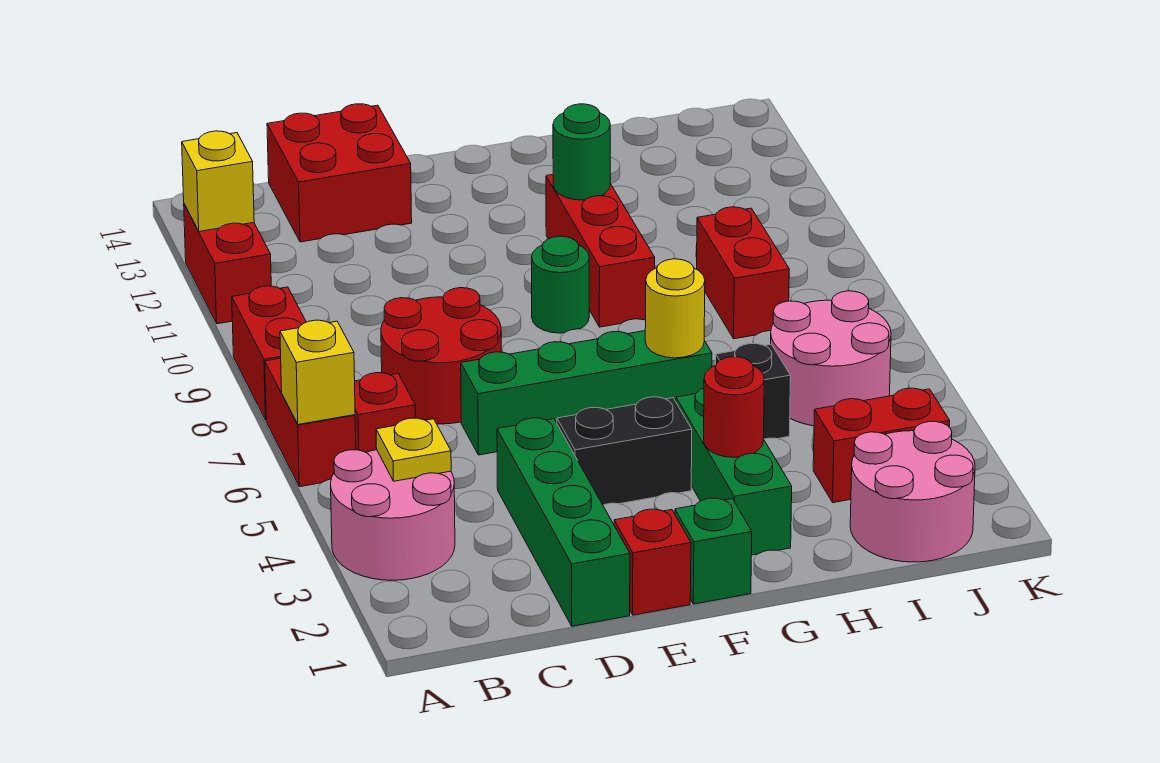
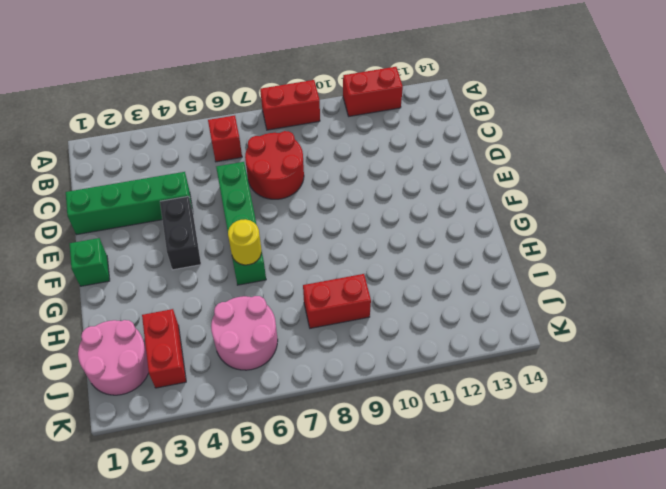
none -> pink round brick A3:B4 level 1
none -> red brick A6:A7 level 1
none -> red brick C13:D14 level 1

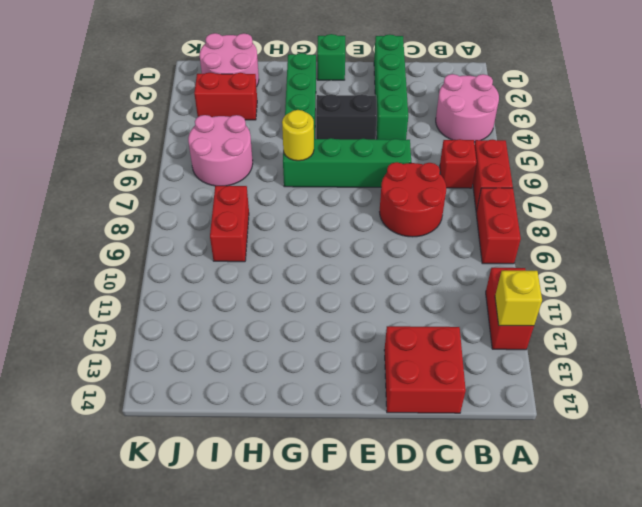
none -> red brick E1 level 1
none -> green round brick F9 level 1
none -> red brick G9:G11 level 1

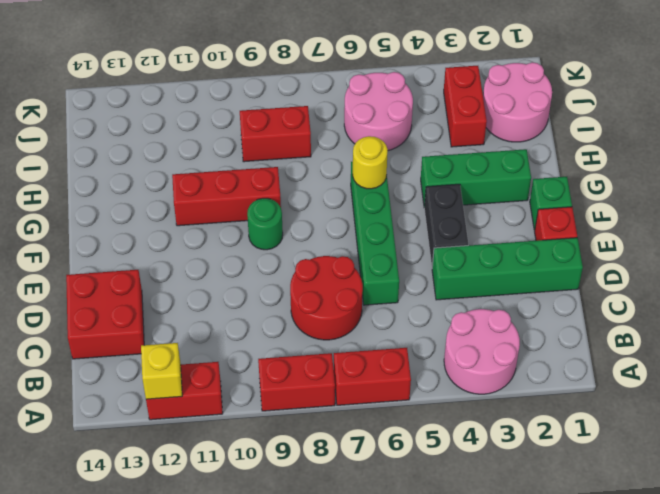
none -> red brick B6 level 1
none -> black brick H5 level 1
none -> yellow brick A6 level 2

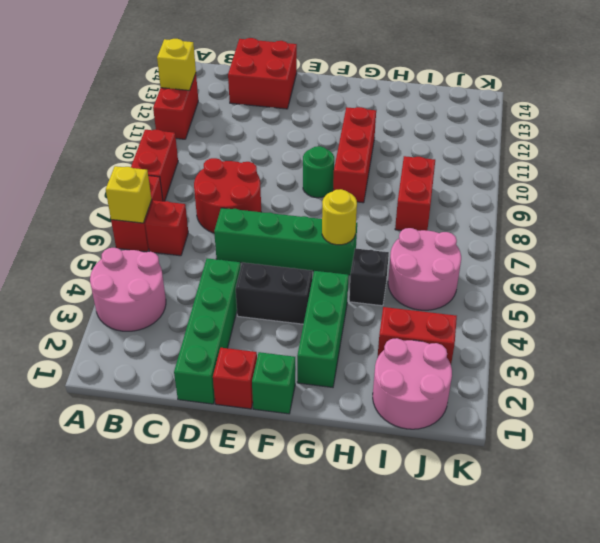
none -> yellow plate B4 level 2
none -> red round brick G3 level 2
none -> green round brick G11 level 2

